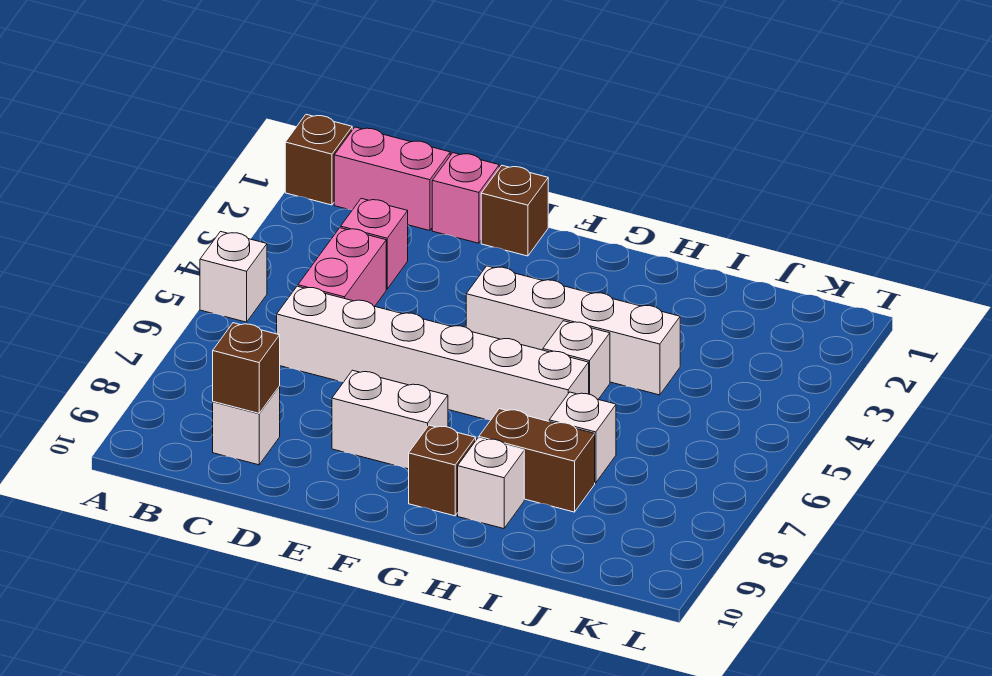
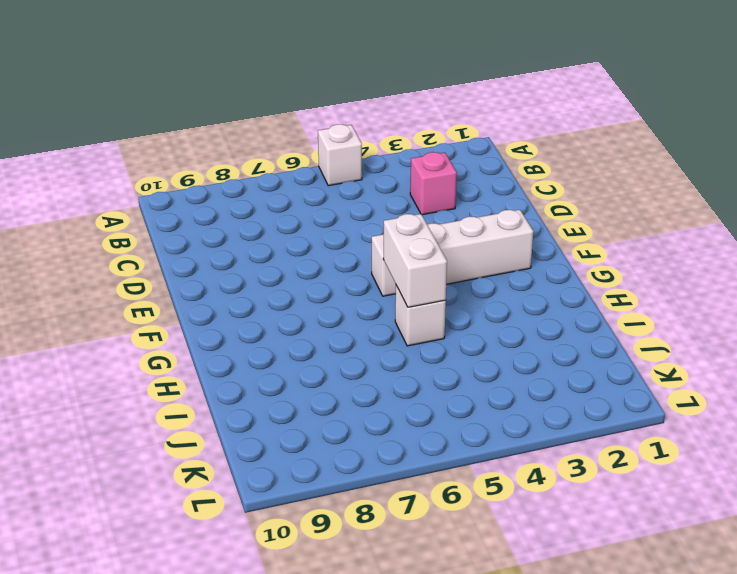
white brick F2:F5 level 1 -> white brick F4:I4 level 1
white brick G5:H5 level 2 -> white brick E8:F8 level 1
none -> brown brick A1 level 1
none -> pink brick B1:C1 level 1
none -> pink brick C4:C5 level 1

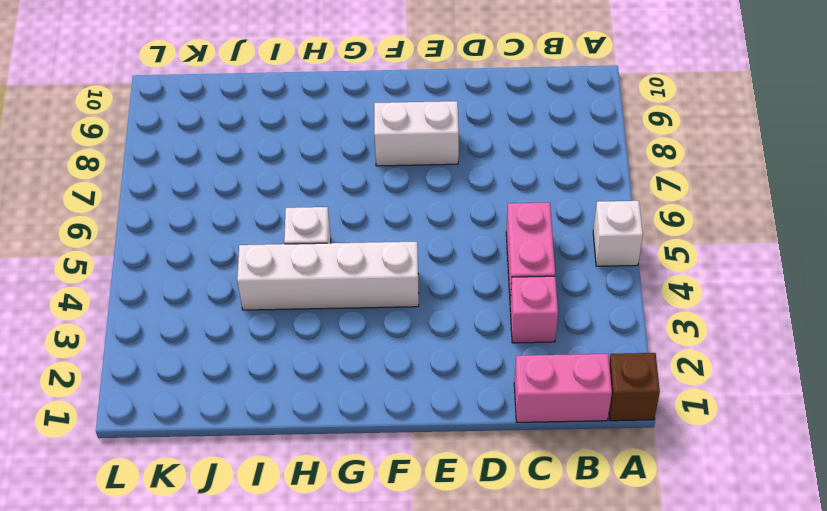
none -> white brick C6:H6 level 1
none -> white brick C9 level 1
none -> pink brick D1 level 1

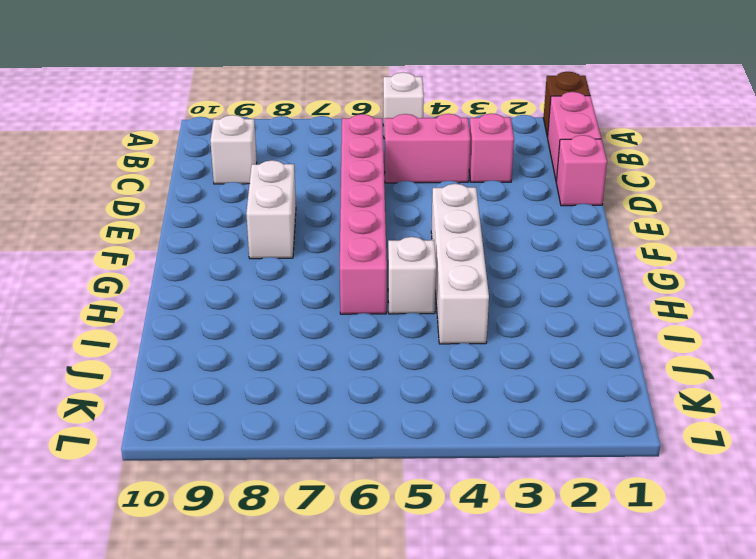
pink brick C6:H6 level 1 -> white brick C6:H6 level 1
none -> brown brick E1 level 1
none -> brown brick G9 level 1
none -> brown brick H8:I8 level 1

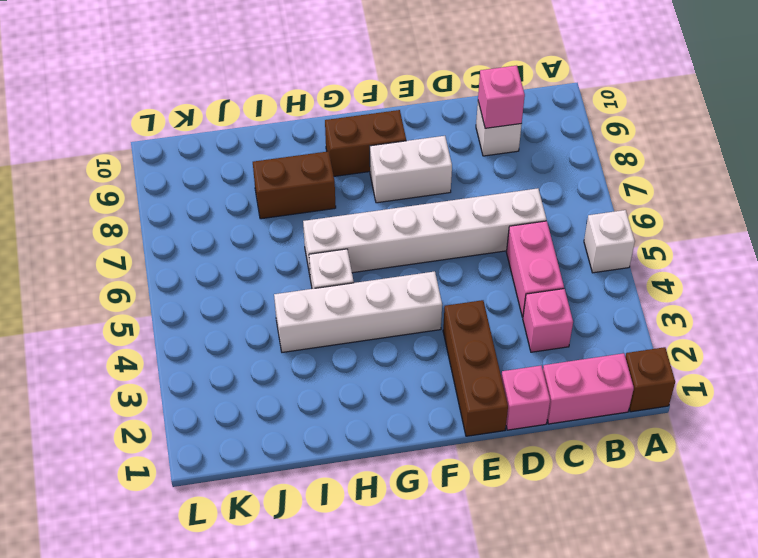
pink brick C9 level 2 -> brown brick C9 level 2
brown brick E1:E3 level 1 -> brown brick E1 level 1
brown brick F9:G9 level 1 -> brown brick G9 level 1
none -> white brick H9 level 1
none -> white brick I7 level 1

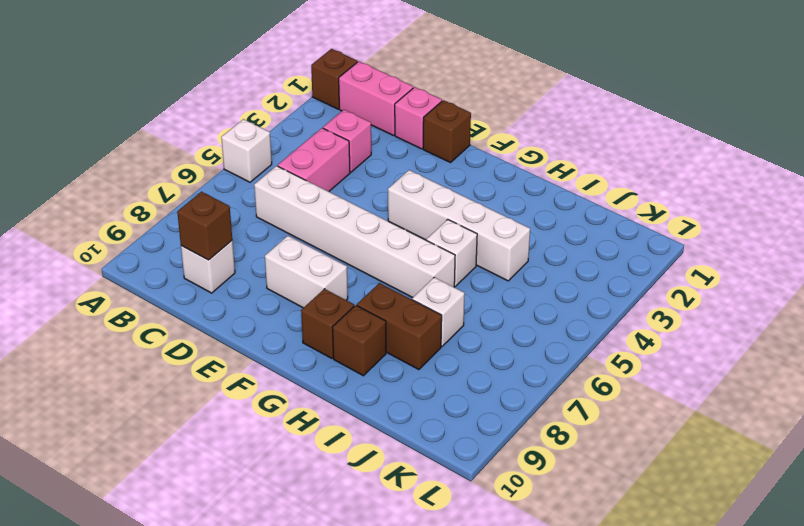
brown brick H9 level 1 -> white brick H9 level 1

